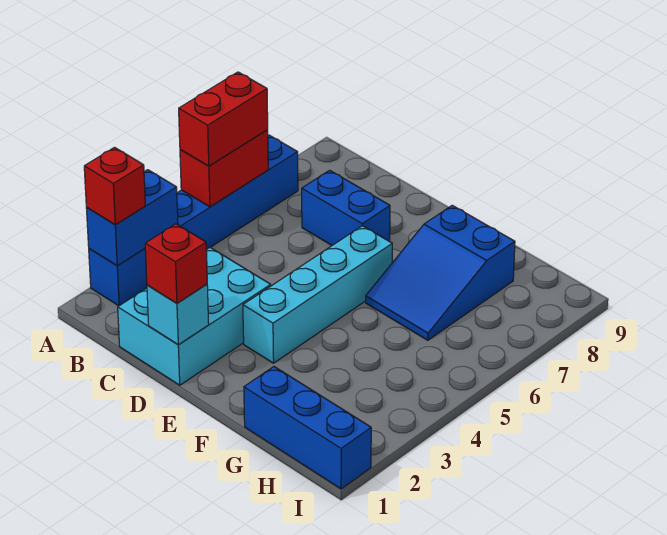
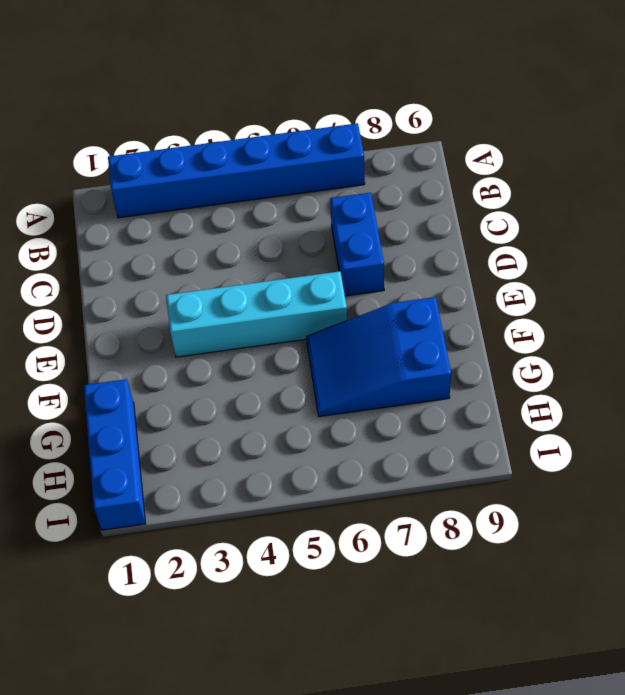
none -> cyan brick C1:D3 level 1
none -> blue brick A2:A3 level 2
none -> red brick A5:A6 level 2

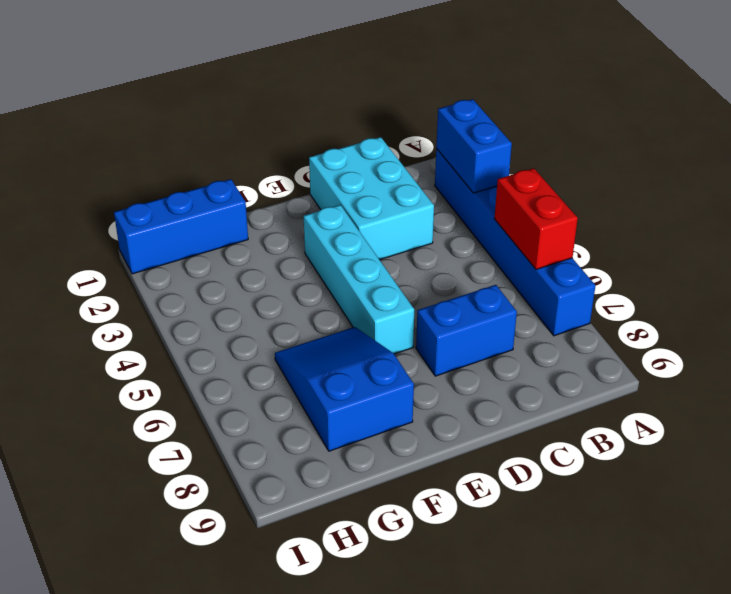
none -> cyan brick D1 level 2
none -> red brick A2 level 3
none -> red brick A5:A6 level 3

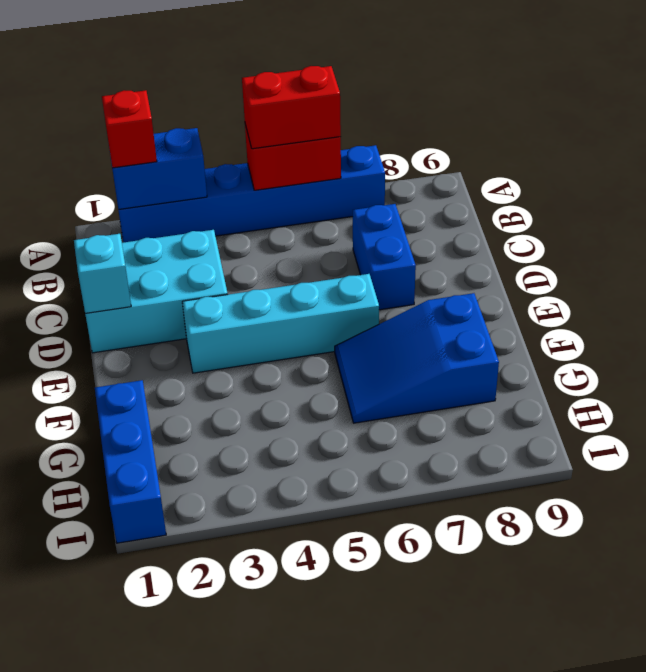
none -> red brick D1 level 3

